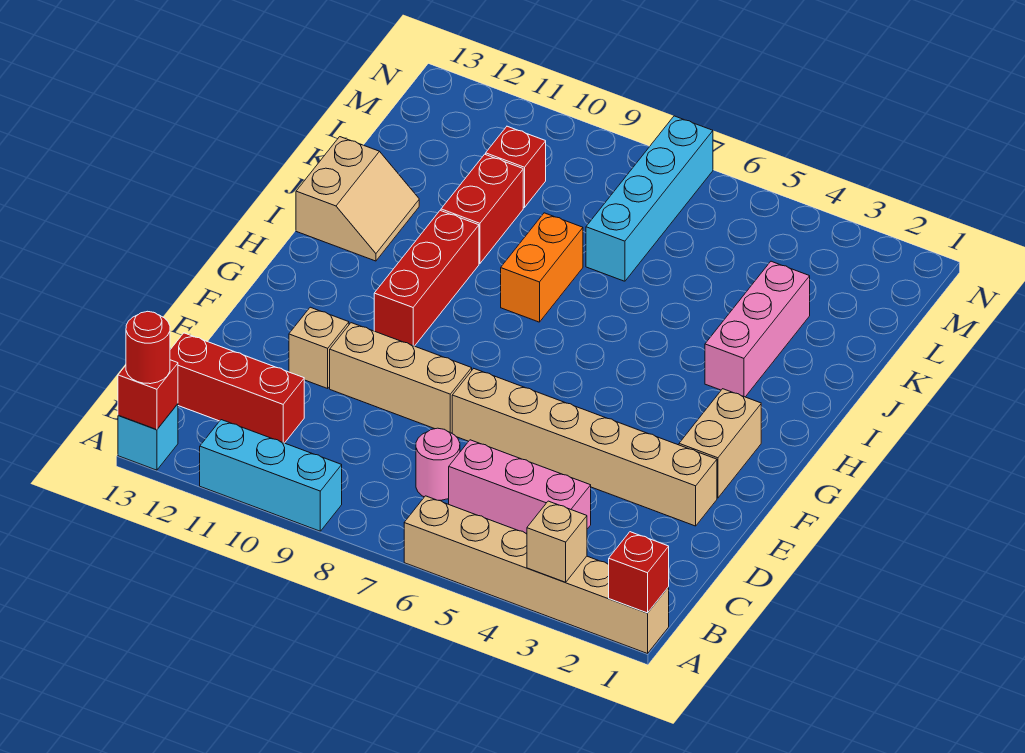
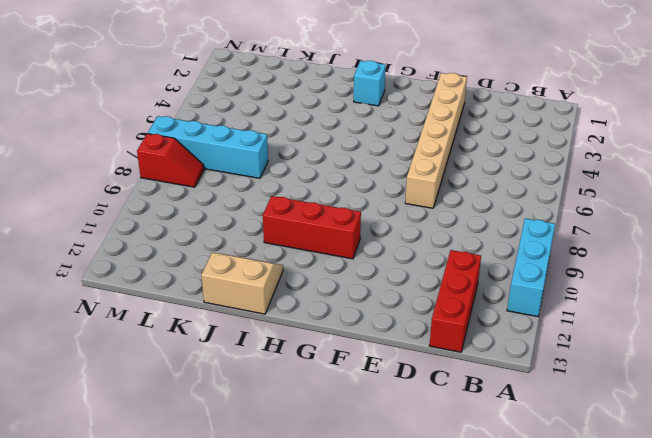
cyan brick H2 level 1 -> cyan brick A13 level 1
red slope M8:N8 level 1 top N -> none
none -> tan brick A1:A6 level 1
none -> pink brick C4:C6 level 1
none -> pink round brick C7 level 1

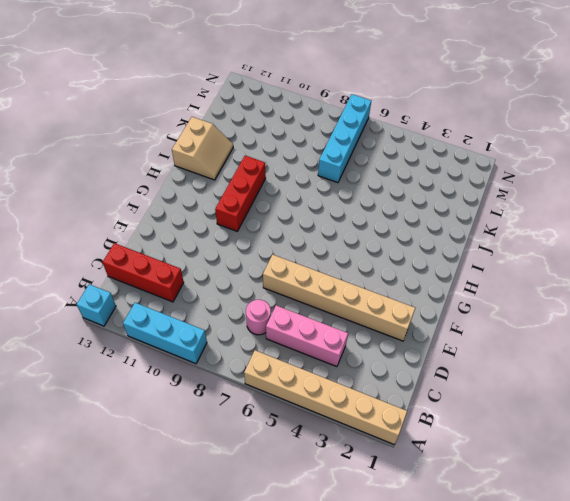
none -> tan brick E8:E10 level 1
none -> tan brick E11 level 1
none -> tan brick F2:G2 level 1

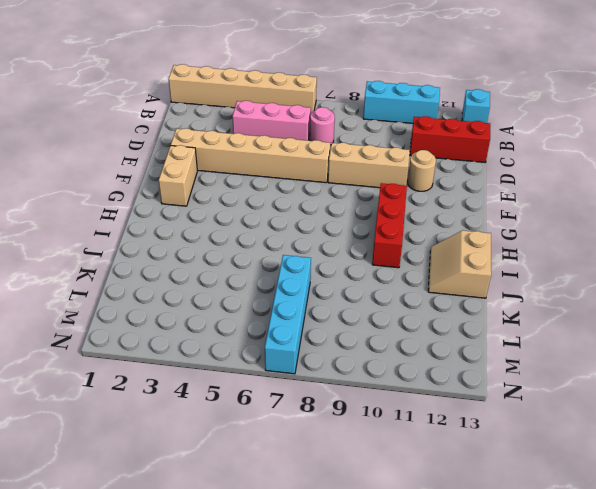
tan round brick E11 level 1 -> tan brick E11 level 1
none -> pink brick I3:K3 level 1
none -> orange brick I8:J8 level 1
none -> red brick J10:K10 level 1

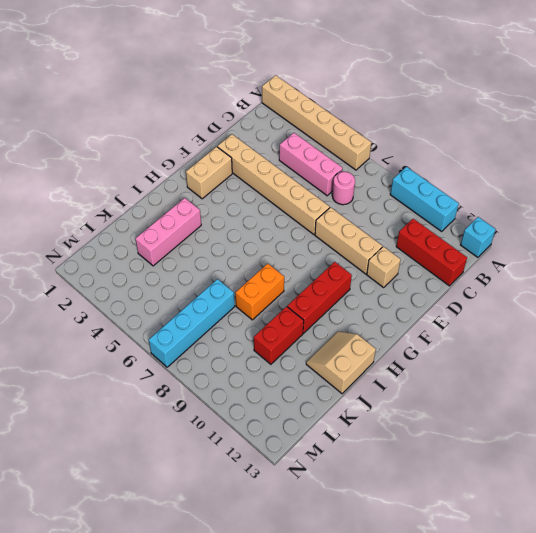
none -> red brick L10 level 1
none -> red brick A1 level 2
none -> tan brick A3 level 2

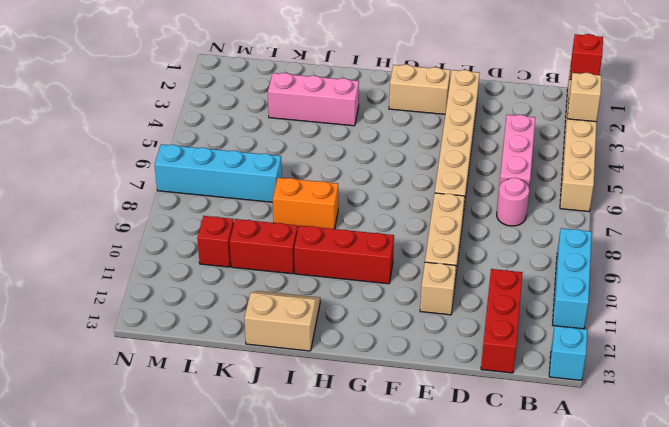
none -> red brick A13 level 2
none -> red round brick A13 level 3

